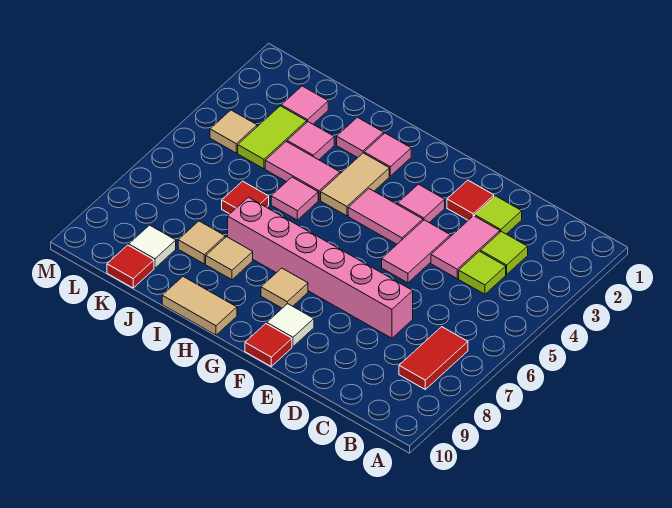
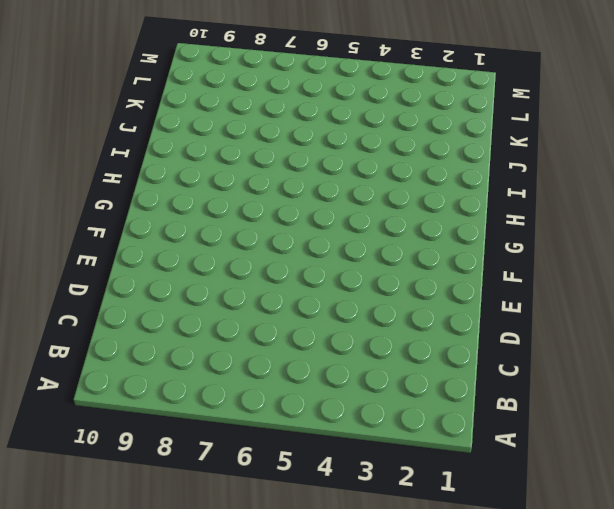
none -> red tile B7:B8 level 1
none -> lime tile C3 level 1
none -> lime tile C4 level 1

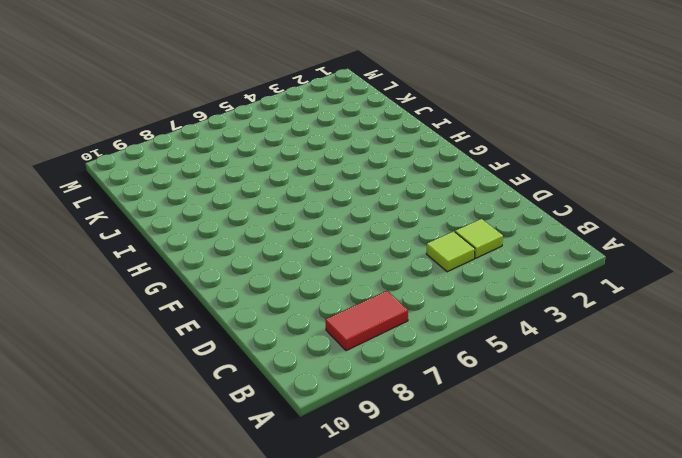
none -> lime tile D2 level 1
none -> pink tile D3:D4 level 1
none -> pink brick D7:I7 level 1

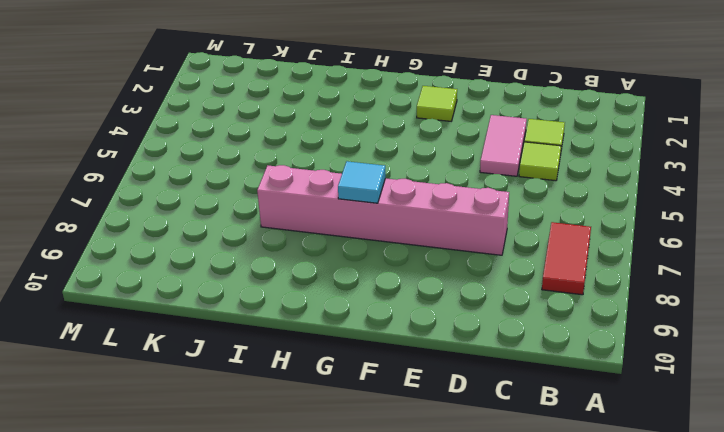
lime tile F2 level 1 -> lime tile D2 level 1
cyan tile G7 level 2 -> none
none -> red tile E2 level 1
none -> pink tile E4:E5 level 1
none -> pink tile F3 level 1

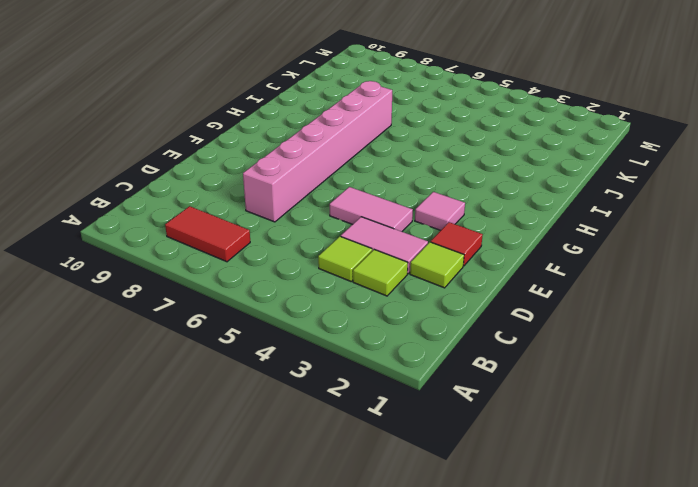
none -> pink tile F4:G4 level 1
none -> white tile F9 level 1
none -> red tile F10 level 1

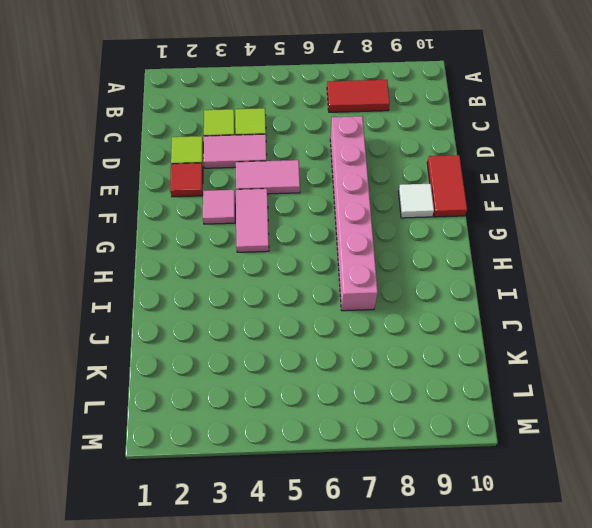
red tile E10:F10 level 1 -> red tile F10 level 1
none -> tan tile G8 level 1
none -> pink tile H2 level 1
none -> tan tile H3:H4 level 1

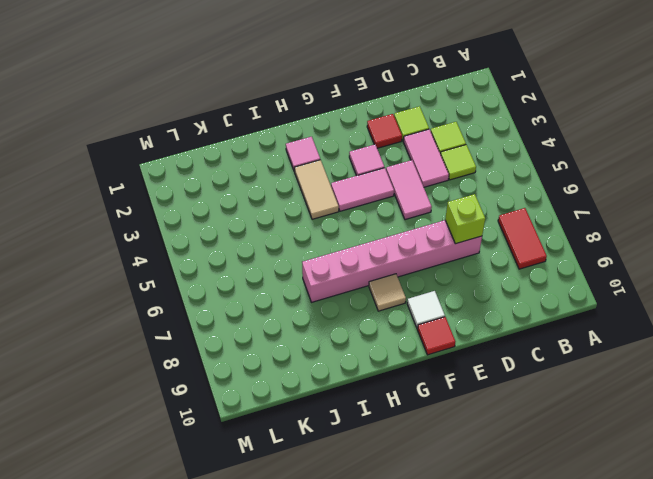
lime brick D7 level 2 -> none
none -> tan tile H10:I10 level 1
none -> pink tile I2 level 1
none -> pink tile I4:J4 level 1

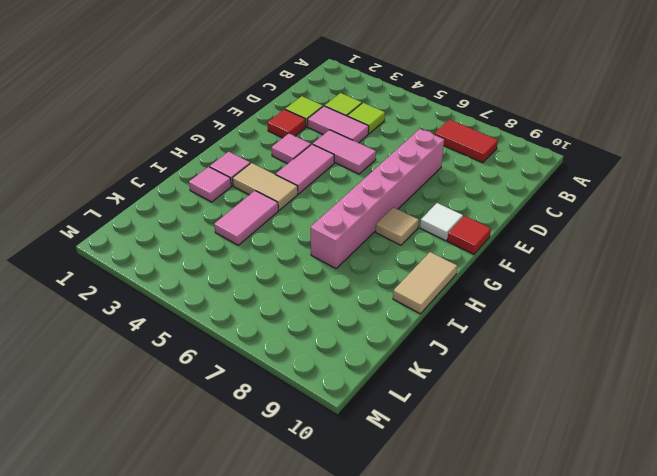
none -> pink tile I5 level 1
none -> tan tile I8 level 1
none -> pink tile J3 level 1

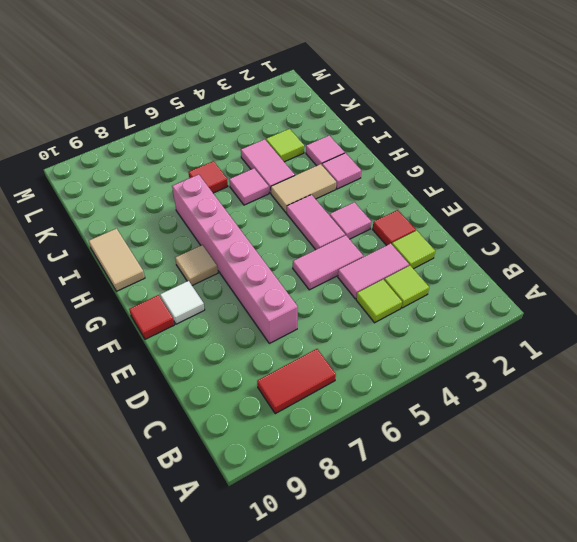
lime tile J3 level 1 -> pink tile J3 level 1
none -> tan tile I8 level 1
none -> tan tile J8 level 1
none -> pink tile K2 level 1

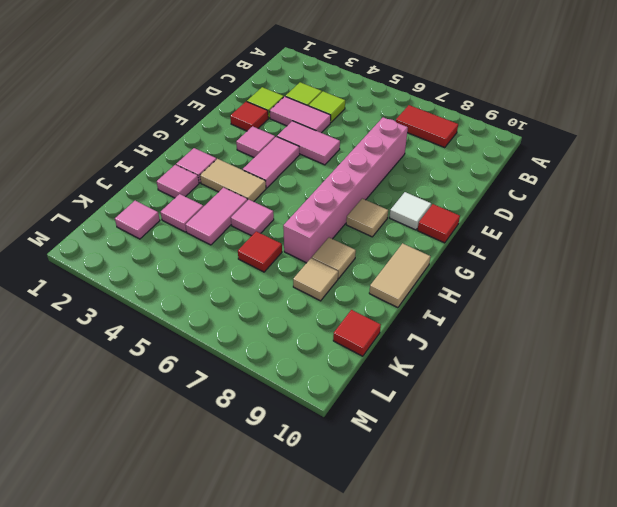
none -> lime tile K3:K4 level 1
none -> white tile K9 level 1
none -> tan tile L4 level 1

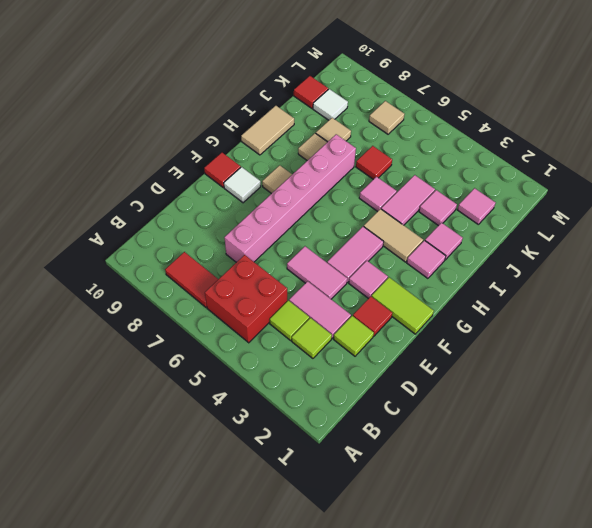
red brick B5:C6 level 1 -> none
lime tile F1:F2 level 1 -> lime tile K3:K4 level 1
tan tile L7 level 1 -> tan tile L4 level 1

